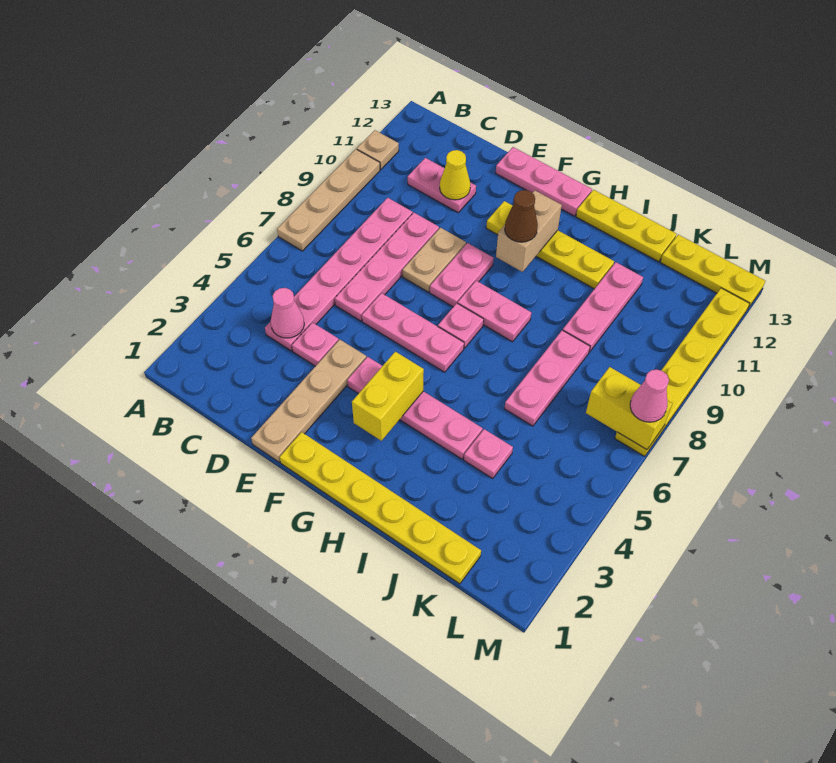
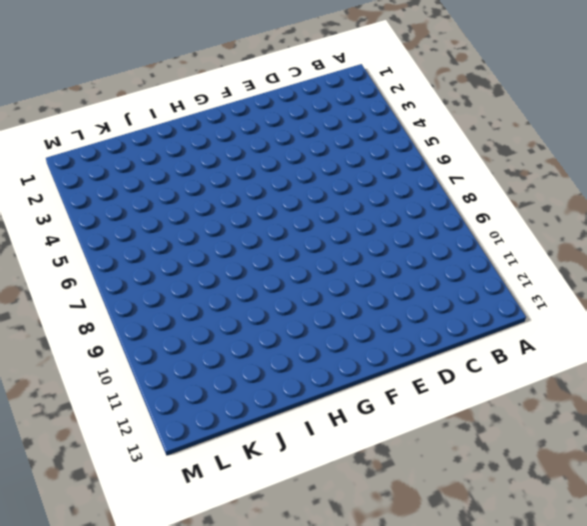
none -> tan plate A7:A10 level 1
none -> tan plate A11 level 1
none -> pink plate C4:C9 level 1

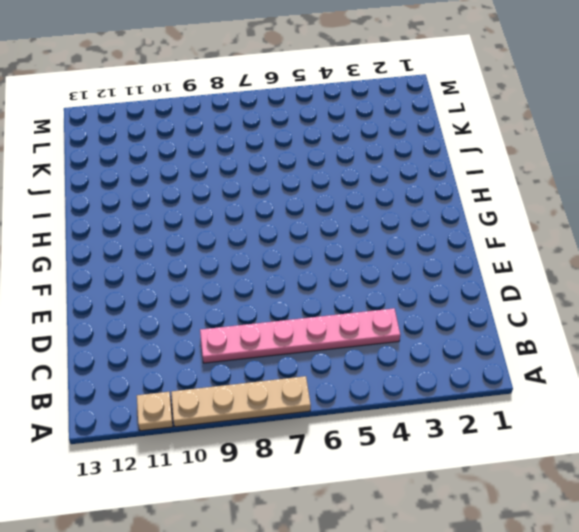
none -> pink plate C11:D11 level 1
none -> pink plate D4 level 1
none -> pink plate D6:D9 level 1

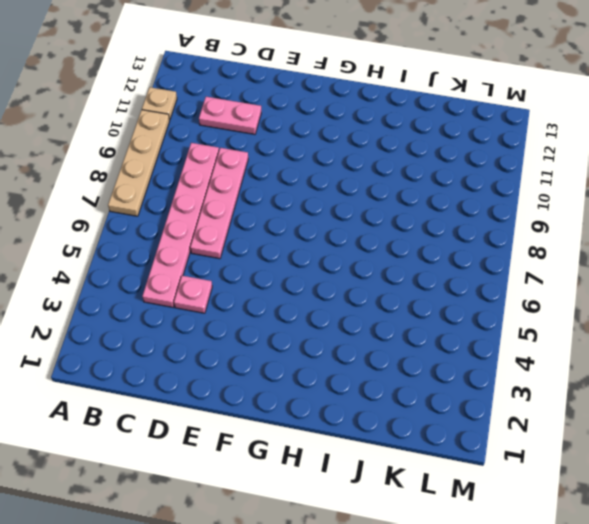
none -> tan plate E1:E4 level 1
none -> pink plate E6:G6 level 1
none -> tan plate E8:E9 level 1

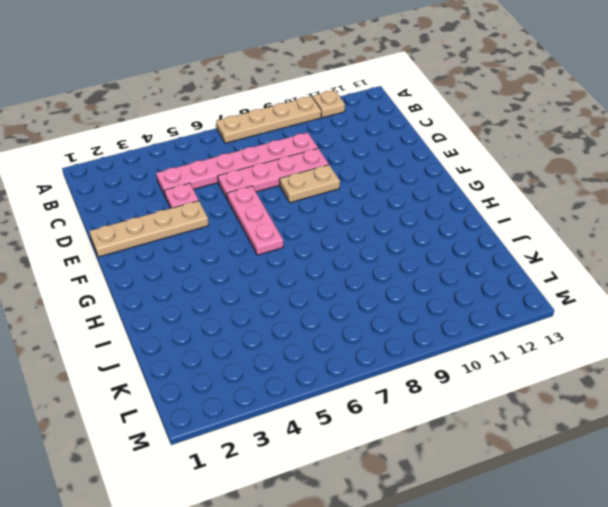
none -> pink plate C11:D11 level 1
none -> pink plate E13:G13 level 1
none -> yellow plate F1:K1 level 1

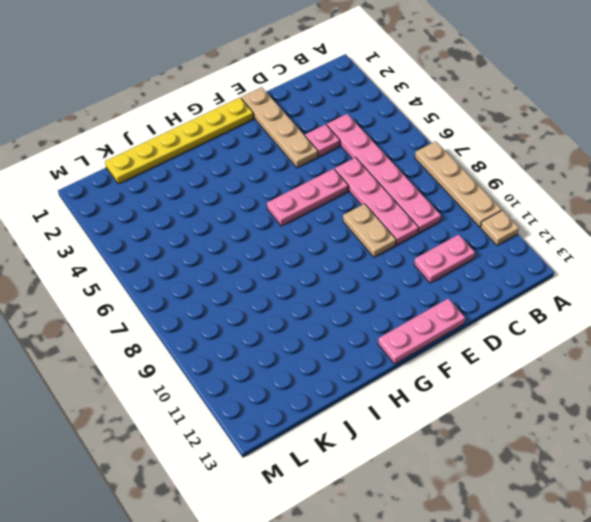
none -> pink plate F4:I4 level 1
none -> pink plate F8:F9 level 1
none -> yellow plate F11:I11 level 1

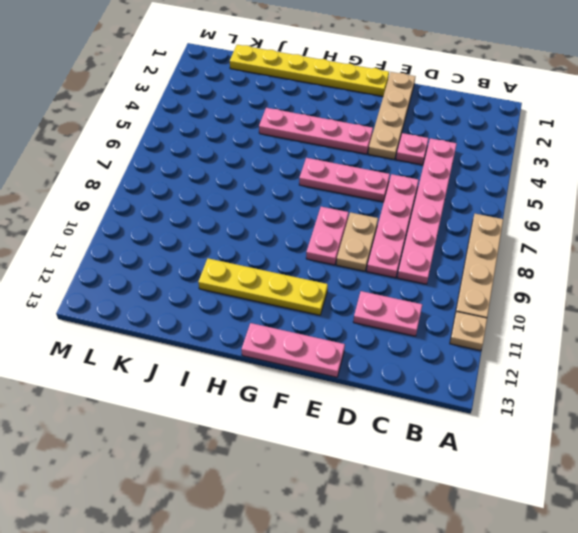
none -> pink plate G7 level 1
none -> pink plate G8:H8 level 1
none -> yellow plate H13:J13 level 1

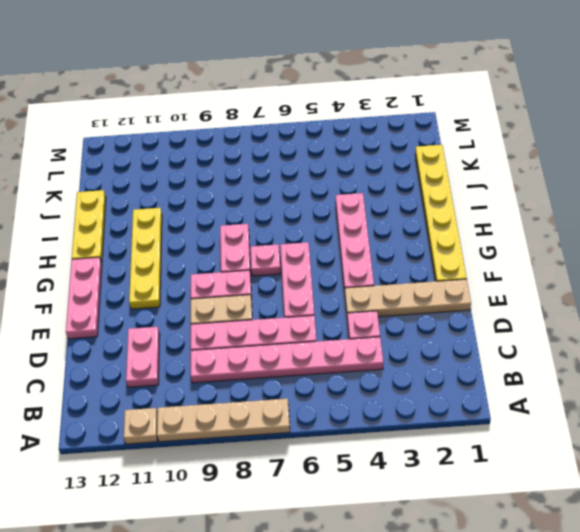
none -> pink plate J4 level 1
none -> pink plate J6:J8 level 1
none -> pink plate J9:J11 level 1

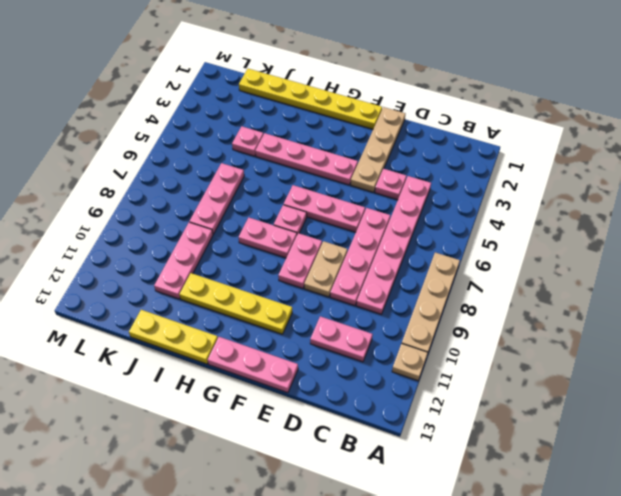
none -> yellow plate K13:M13 level 1
none -> yellow plate M7:M12 level 1
none -> pink cone C4 level 2

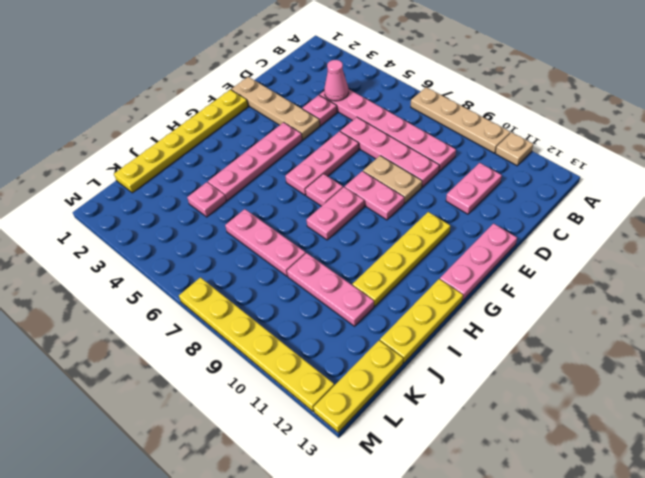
none -> yellow cone D11 level 2
none -> yellow brick G3:G4 level 2
none -> tan brick G10:G11 level 2

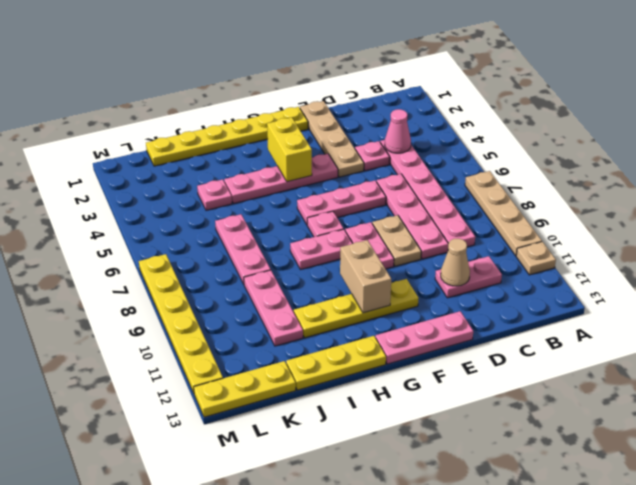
tan cone D11 level 2 -> yellow cone D11 level 2
none -> yellow brick L7:M7 level 2
none -> brown cone G10 level 3
none -> pink cone M7 level 3

